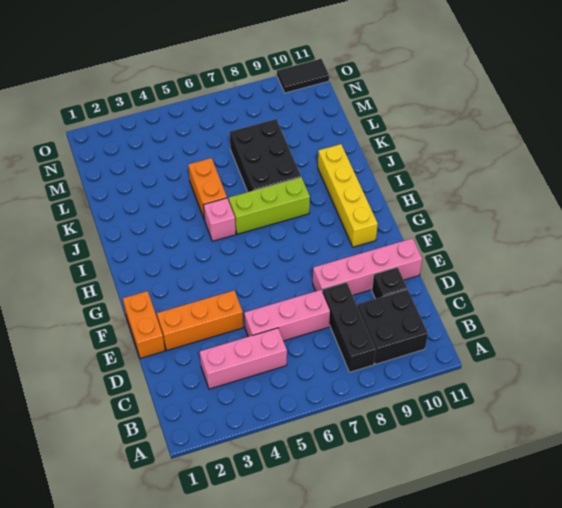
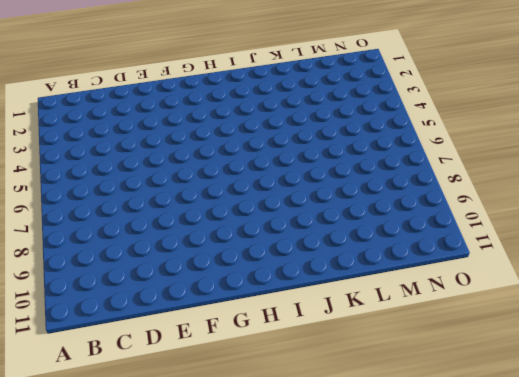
none -> black brick B8:D8 level 1
none -> black brick B9:C10 level 1
none -> pink brick C3:C5 level 1

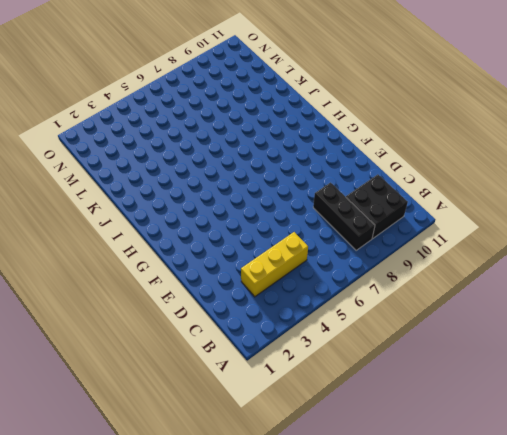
yellow brick C3:C5 level 1 -> pink brick C3:C5 level 1
none -> pink brick D5:D7 level 1
none -> black brick D10 level 1
none -> orange brick E1:F1 level 1

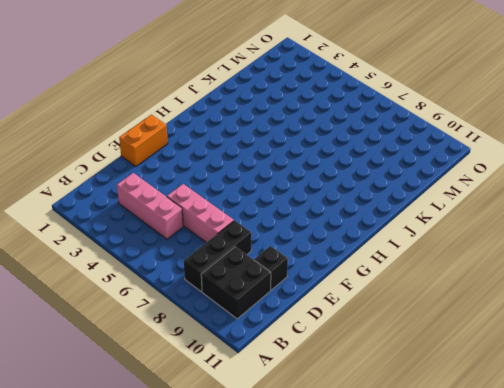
none -> orange brick E2:E4 level 1
none -> pink brick E8:E11 level 1
none -> yellow brick G10:J10 level 1

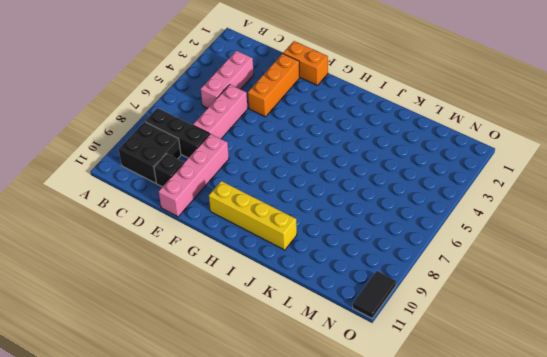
none -> pink brick I5 level 1
none -> lime brick I6:I8 level 1
none -> orange brick J5:K5 level 1

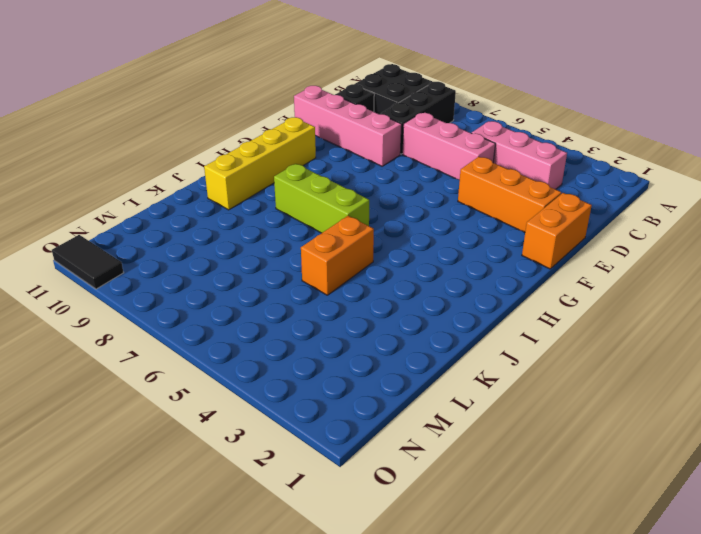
none -> pink brick I5 level 1
none -> black brick J7:L8 level 1

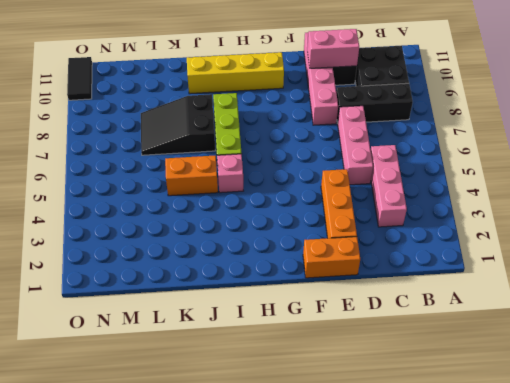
pink brick D10:E10 level 2 -> none
black slope J7:L8 level 1 top J -> black brick J7:L8 level 1

